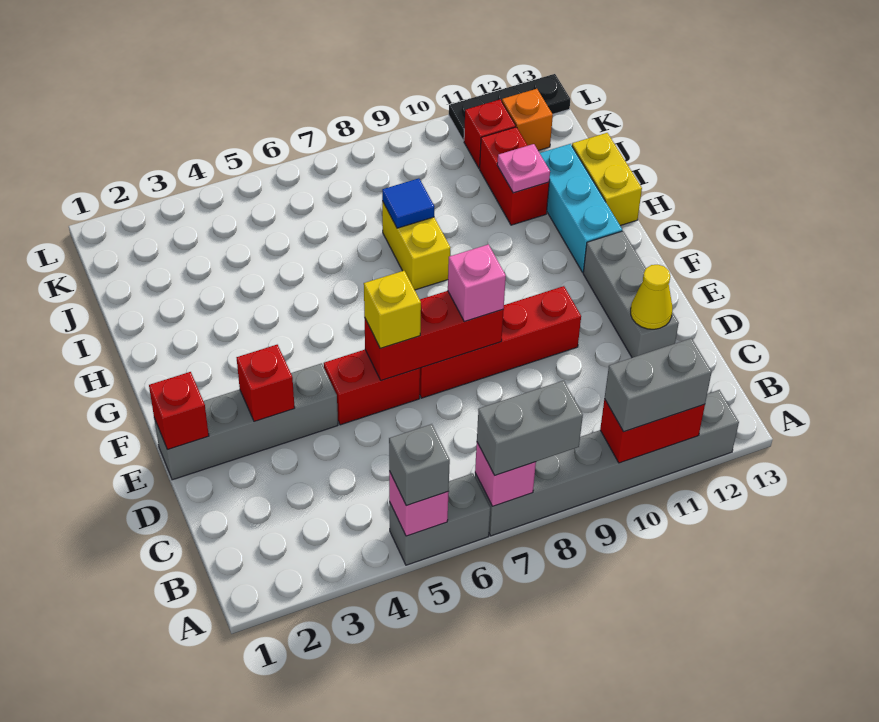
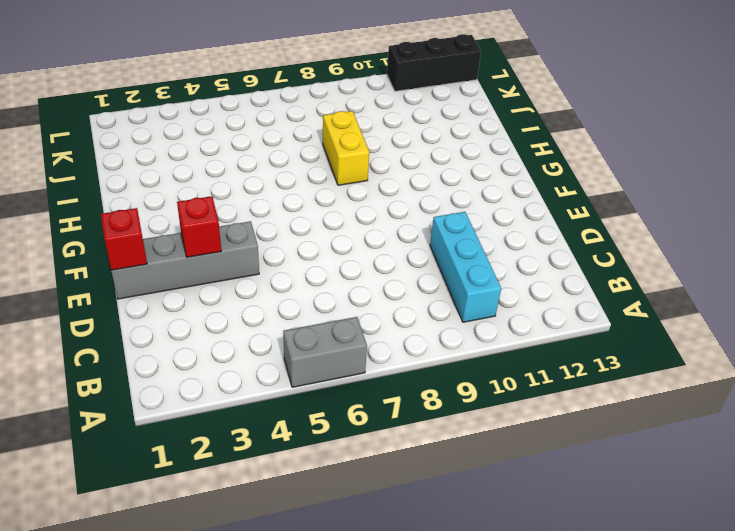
cyan brick B10:D10 level 1 -> cyan brick G12:I12 level 1
black brick L11:L13 level 1 -> black plate L11:L13 level 1
none -> grey brick A7:A12 level 1
none -> grey brick D12:F12 level 1
none -> red brick E5:E6 level 1

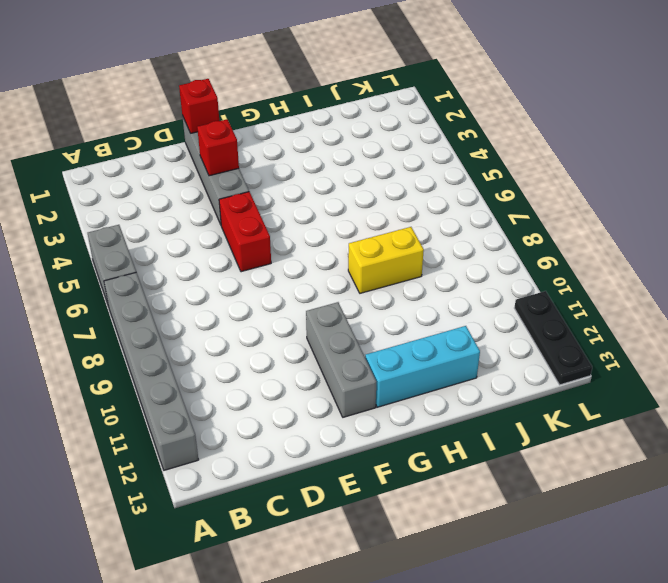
grey brick F10:F12 level 1 -> grey brick D12:F12 level 1
none -> red brick E7:E10 level 1
none -> yellow brick H13:I13 level 1
none -> red brick I11:J11 level 1

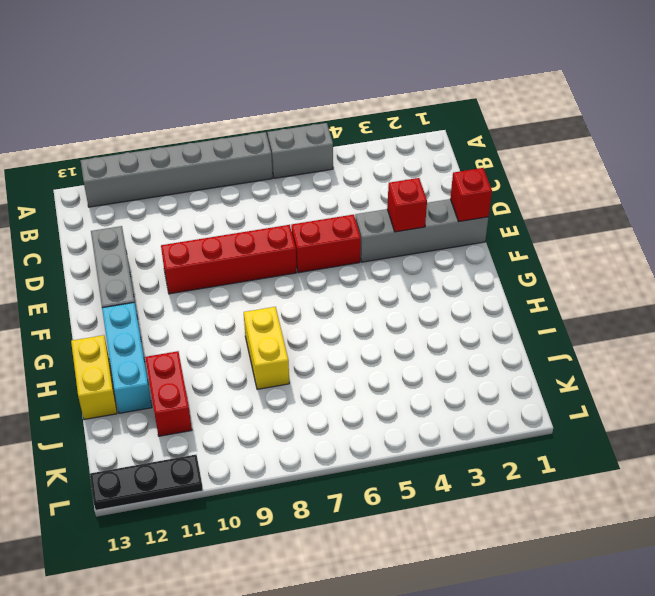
none -> red brick K11 level 1
none -> orange brick K12 level 1
none -> pink brick A5 level 2

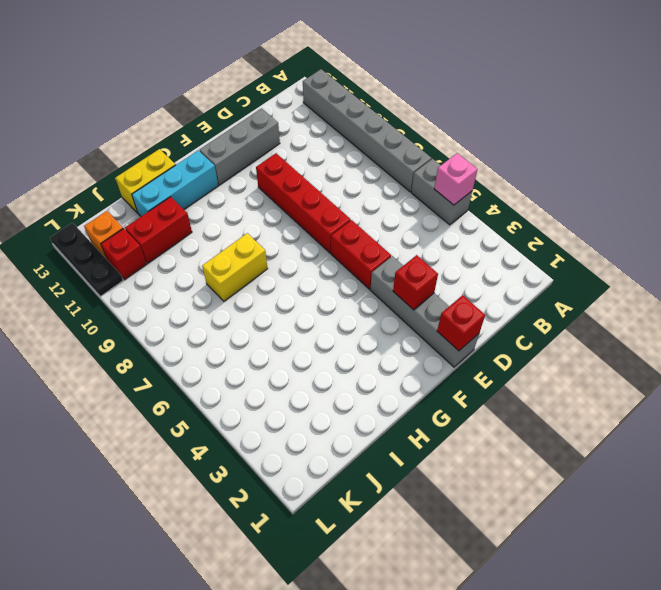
none -> pink brick A7 level 2
none -> red brick A10:A11 level 2
none -> yellow cone D12 level 2

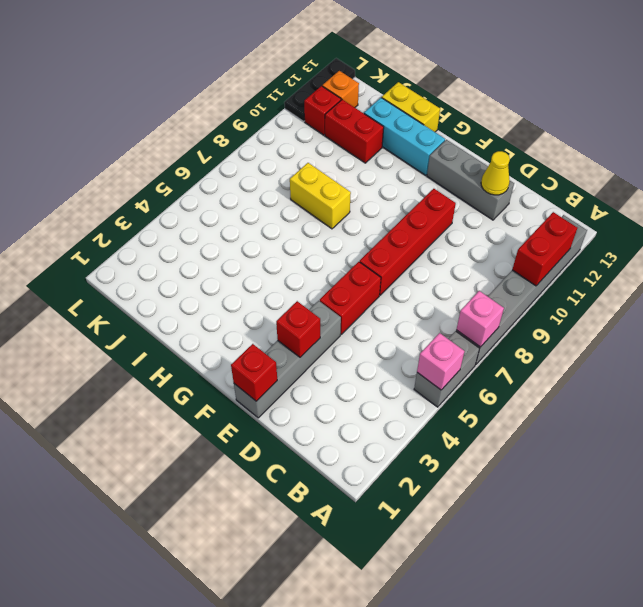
none -> red brick E6:E8 level 2
none -> blue tile I8 level 2
none -> pink plate I11 level 2

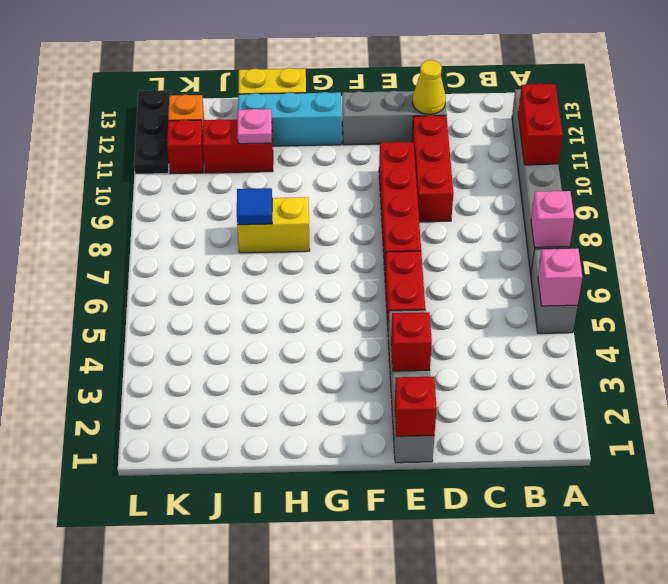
red brick D9:D11 level 1 -> red brick E6:E8 level 2
none -> grey brick A5 level 3
none -> grey brick A7:A8 level 3
none -> grey brick A10:A11 level 3

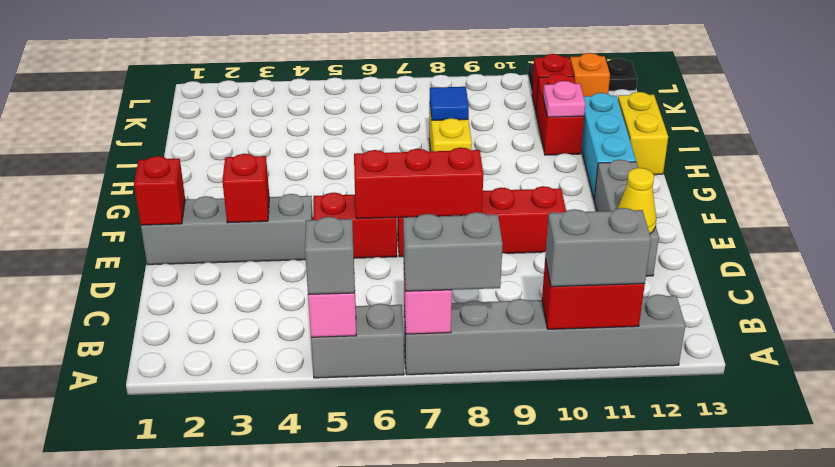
none -> yellow brick E6 level 3
none -> pink brick E8 level 3

